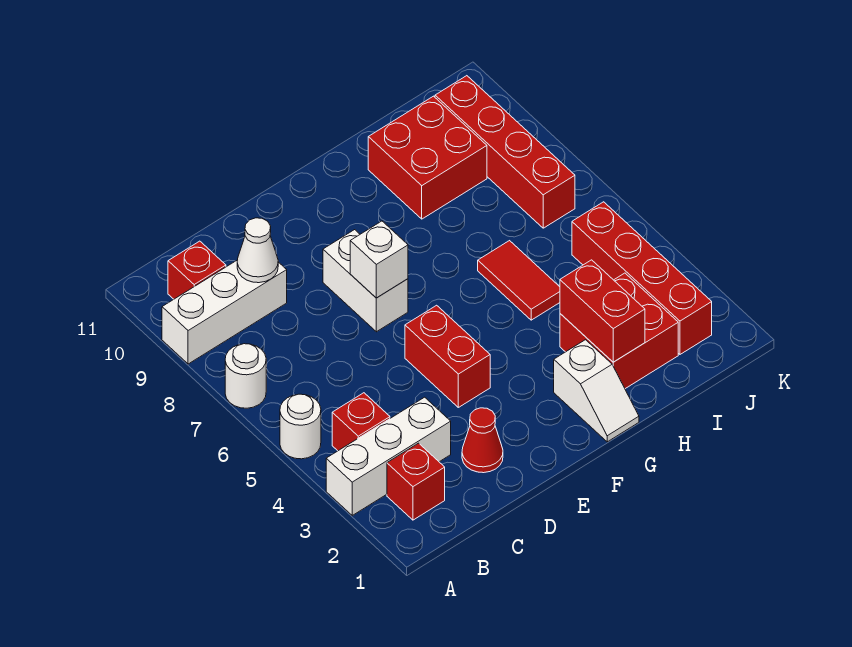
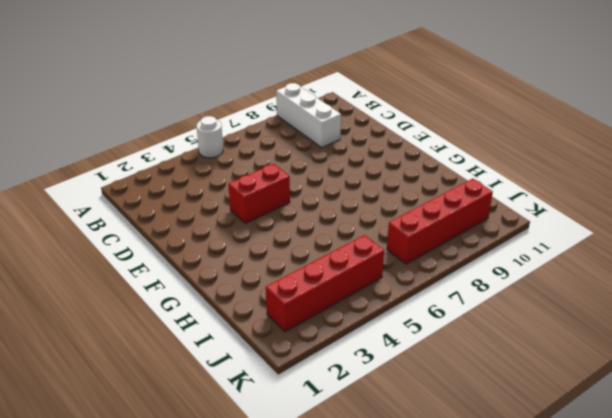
none -> white brick A3:C3 level 1
none -> white round brick A7 level 1
none -> red brick B2 level 1

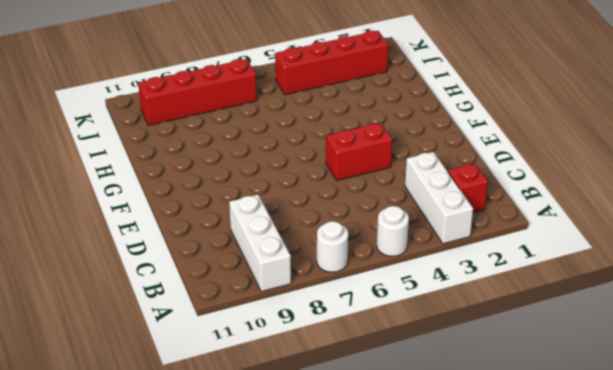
none -> red brick B4 level 1
none -> red brick B10 level 1
none -> red cone D2 level 1

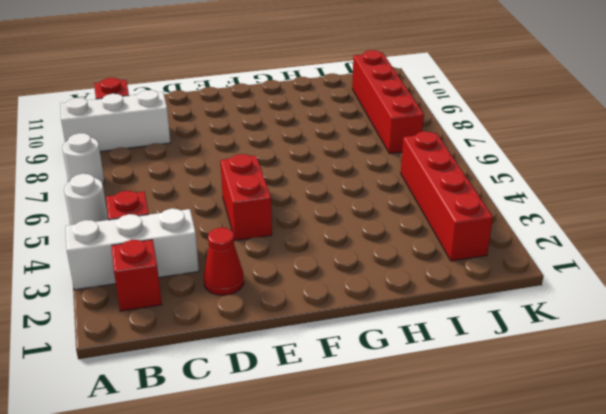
none -> white brick E7:E8 level 1
none -> white slope G1:G2 level 1 top 2
none -> red brick H2:I3 level 1

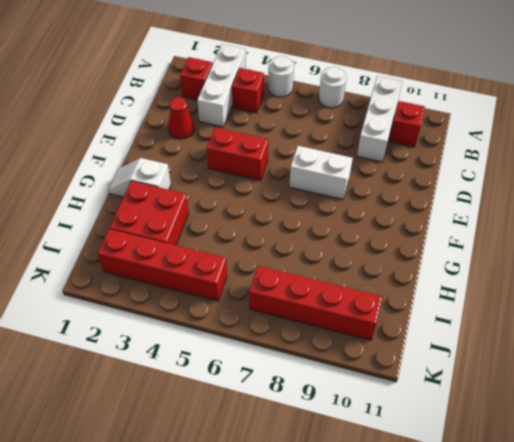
none -> red tile H5:H6 level 1
none -> red brick H9:I10 level 1
none -> white cone C9 level 2

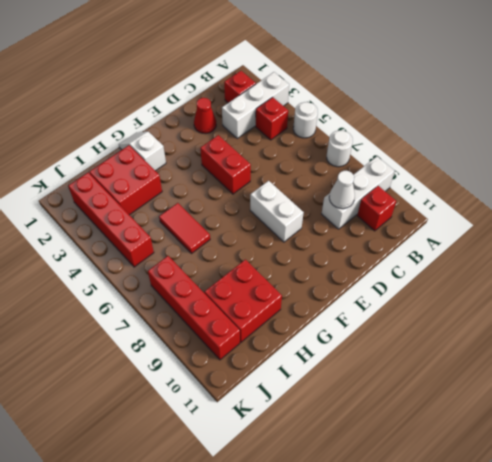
none -> white brick E7 level 2
none -> red brick H2:H3 level 2

